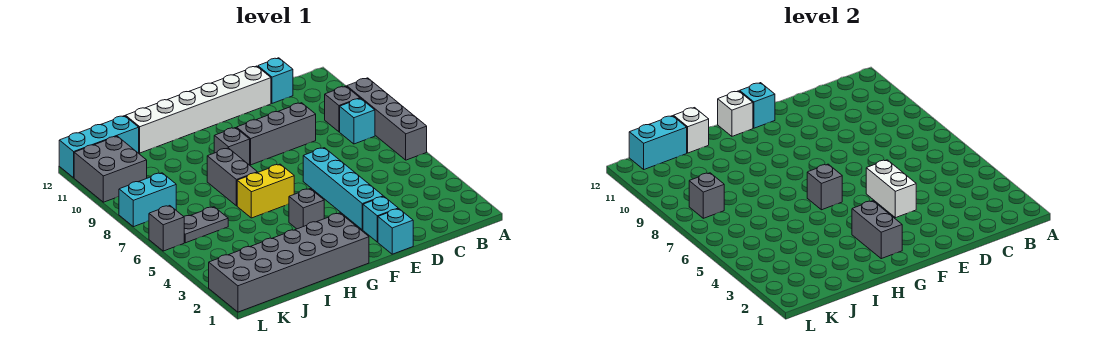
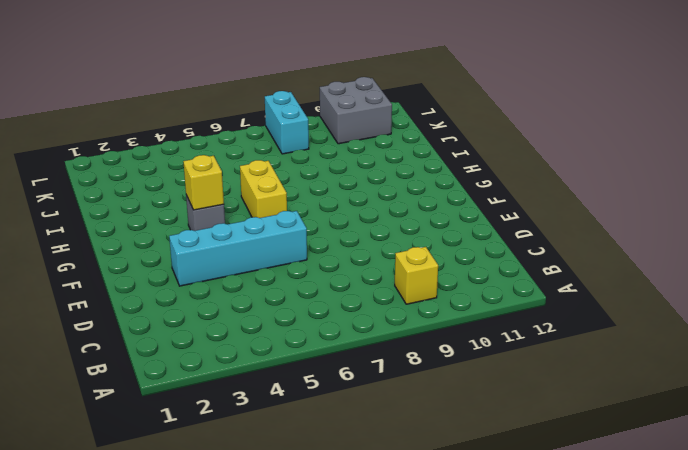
yellow brick B9 level 1 -> grey brick B9 level 1
yellow brick G4 level 2 -> none
none -> grey brick A6:A9 level 1
none -> cyan brick B8 level 1
none -> cyan brick C12 level 1

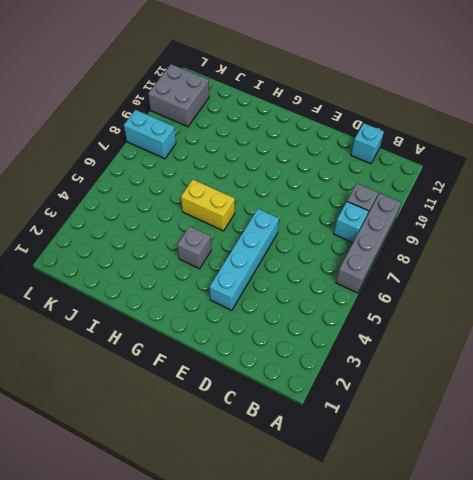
none -> grey brick D9:F9 level 1
none -> white brick D12:I12 level 1
none -> cyan brick E1 level 1

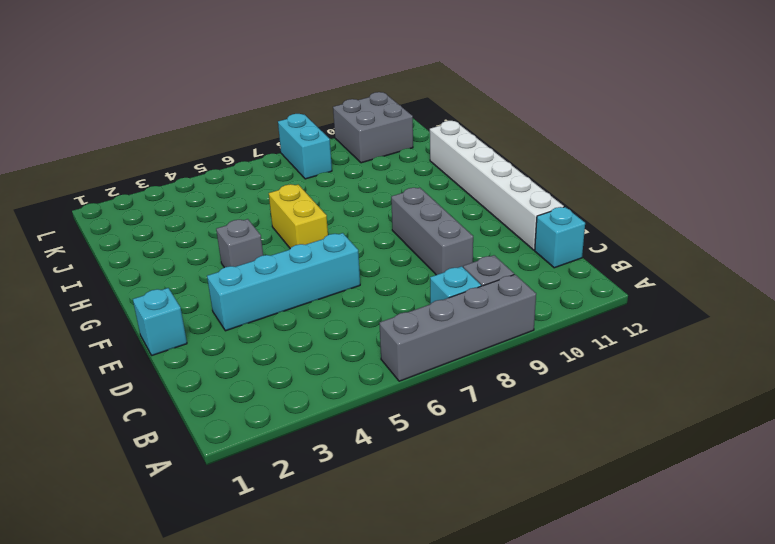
none -> cyan brick E2 level 1
none -> grey brick G1:L2 level 1
none -> grey brick G9 level 1

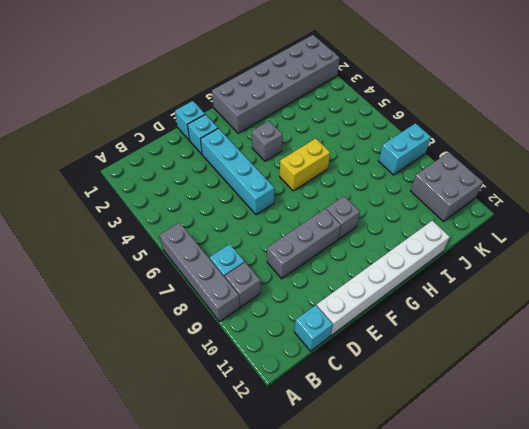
none -> grey brick H7:H8 level 1
none -> grey plate J6:K6 level 1
none -> cyan brick J12:L12 level 1

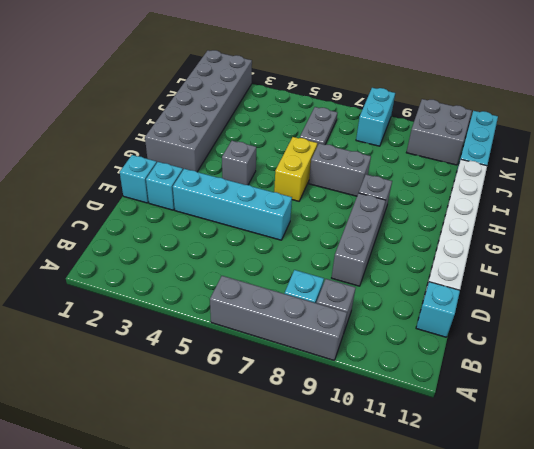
none -> grey brick L6 level 1
none -> white brick E4:E5 level 2
none -> cyan brick F12 level 2

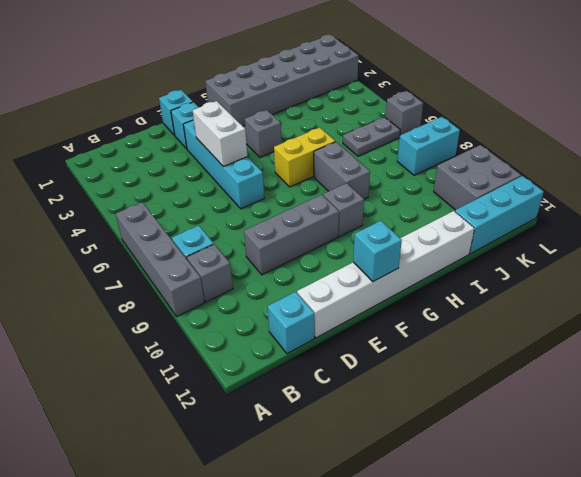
none -> grey brick G2:G3 level 2
none -> grey brick G6 level 2
none -> white brick G12 level 2

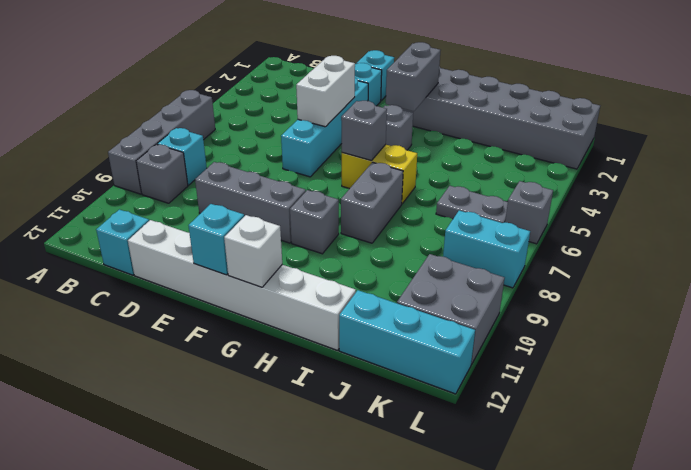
none -> white brick I12 level 2
none -> cyan brick J12:K12 level 2
none -> grey brick K8 level 2

